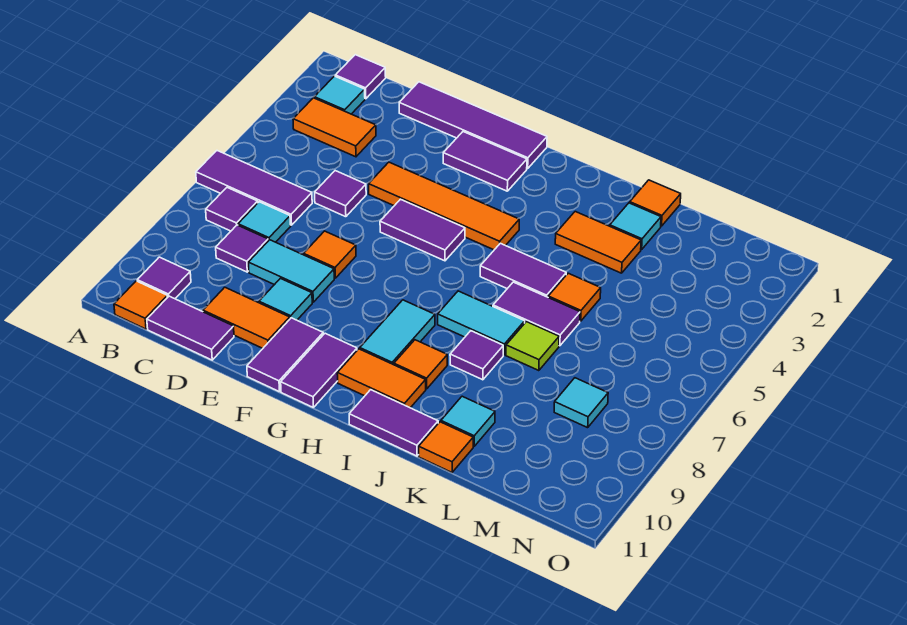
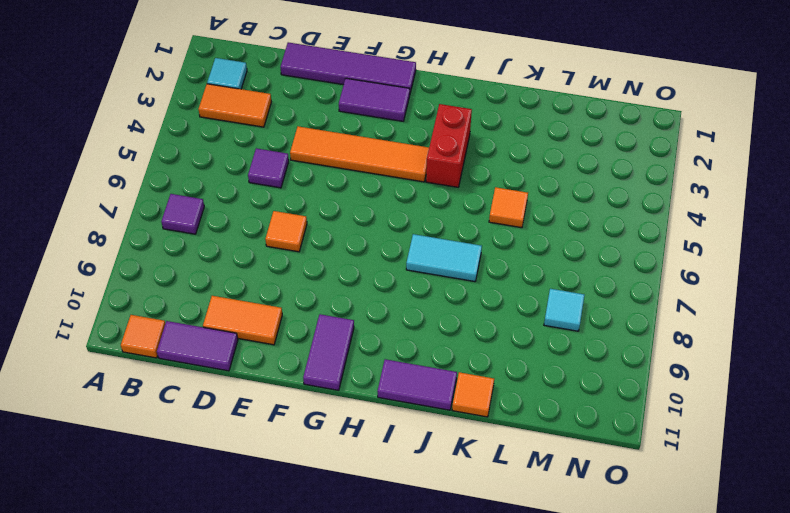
red brick I3:I4 level 1 -> none
none -> purple tile A6:C6 level 1
none -> purple tile B1 level 1
none -> purple tile B10 level 1
none -> cyan tile C7 level 1

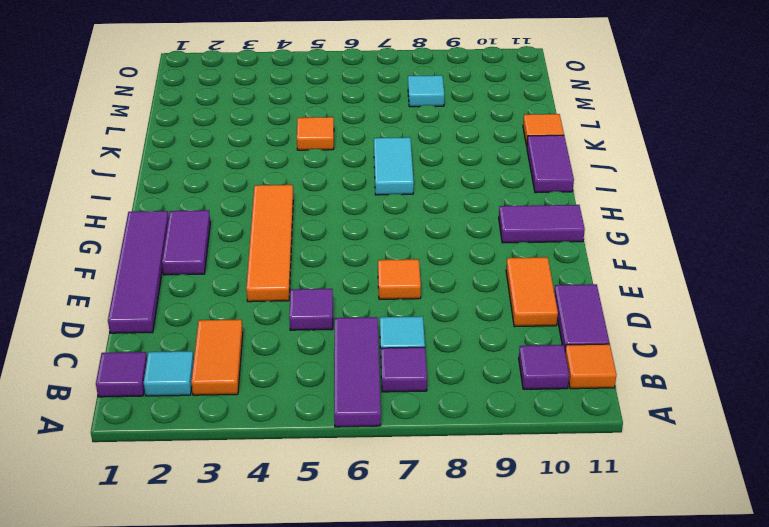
none -> purple tile C8 level 1
none -> cyan tile D8:E8 level 1
none -> cyan tile E9 level 1
none -> purple tile F5:G5 level 1

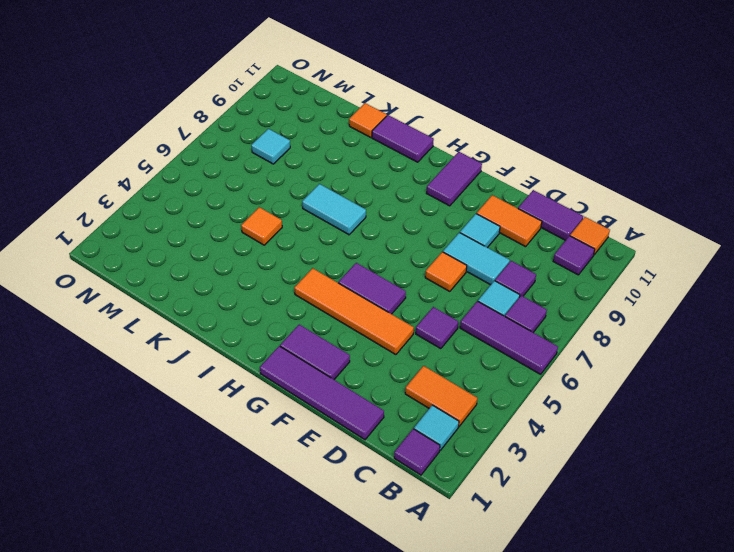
none -> purple tile F10:F11 level 1
none -> cyan tile H8:H9 level 1
none -> orange tile H10:I10 level 1
none -> purple tile I5:J5 level 1

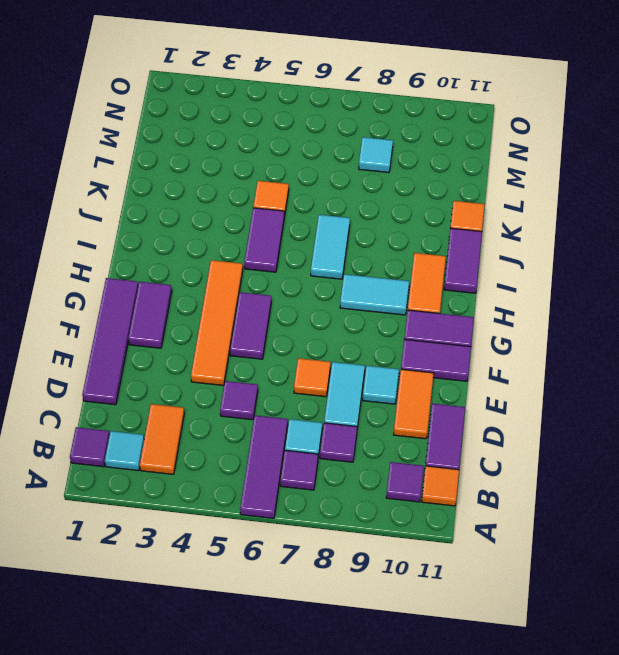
none -> orange tile I9 level 1
none -> orange tile J3:K3 level 1
none -> purple tile J6:K6 level 1
none -> purple tile J8 level 1

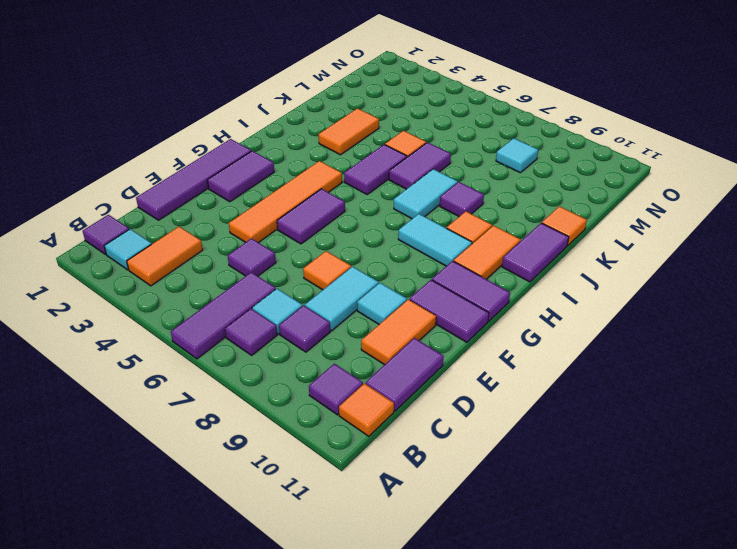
none -> orange tile K1 level 1
none -> cyan tile K2 level 1
none -> lime tile K7 level 1
none -> cyan tile K10 level 1

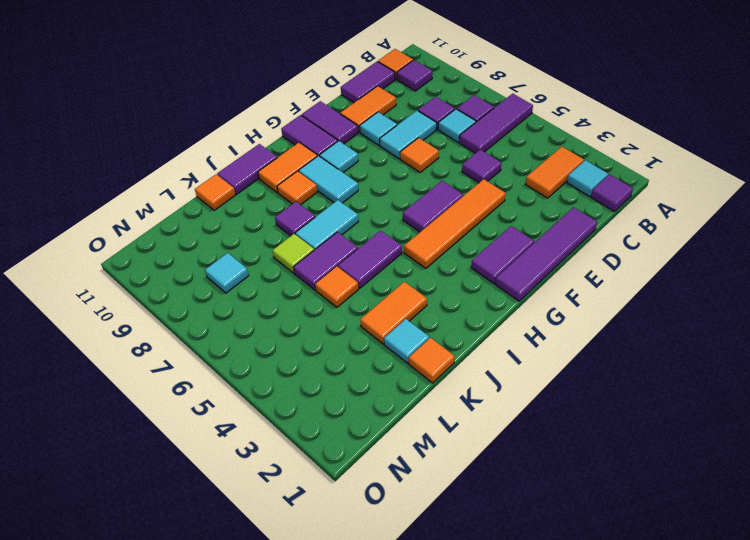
cyan tile G9 level 1 -> cyan tile K10 level 1

